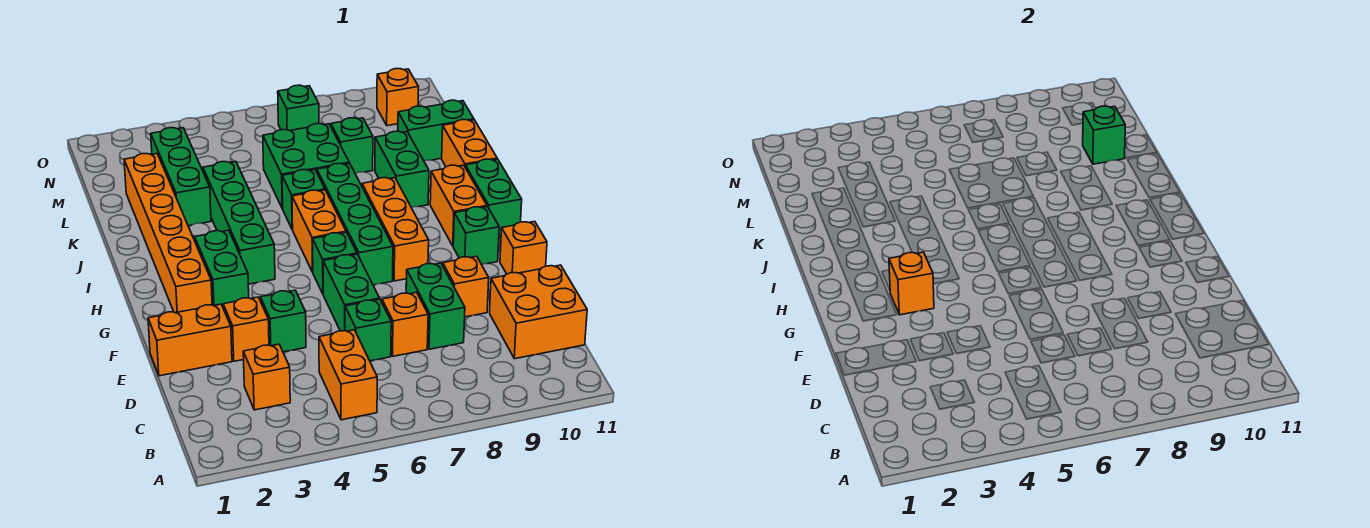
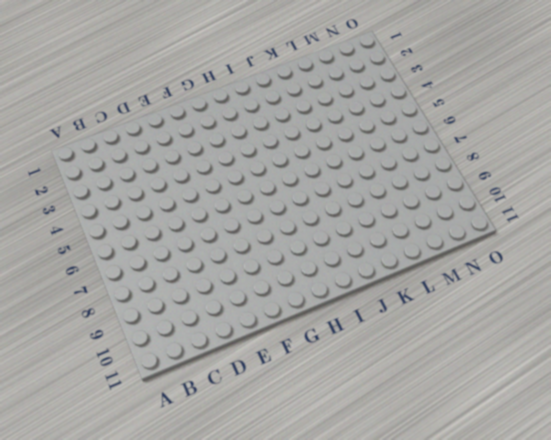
none -> orange brick B5:C5 level 1
none -> orange brick C3 level 1
none -> orange brick C10:D11 level 1
none -> green brick D6 level 1

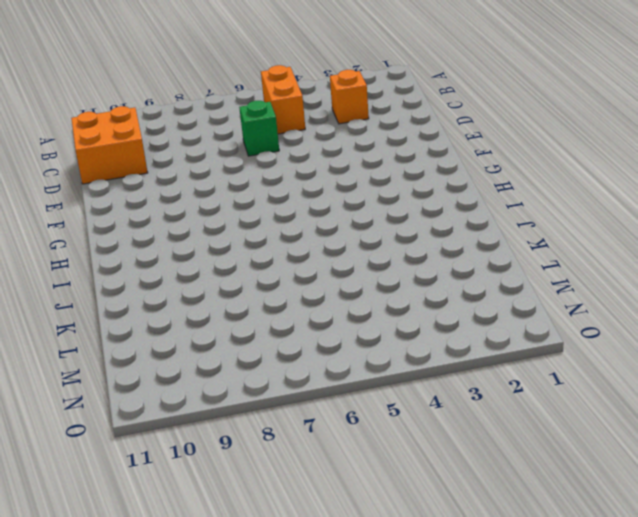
none -> orange brick D7 level 1
none -> green brick D8:E8 level 1
none -> orange brick E1:E2 level 1
none -> orange brick E3 level 1

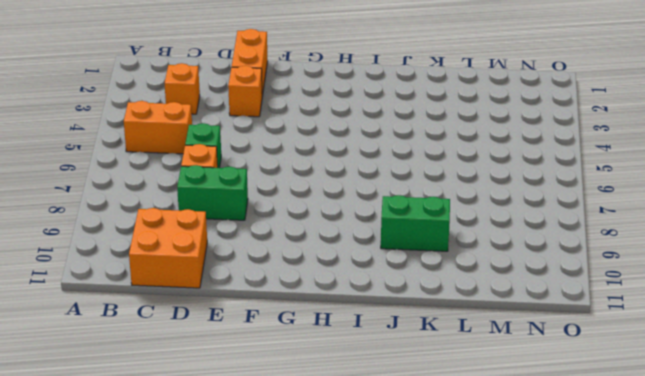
none -> green brick E4 level 1
none -> green brick E6:F6 level 1
none -> orange brick E9 level 1
none -> orange brick F11 level 1

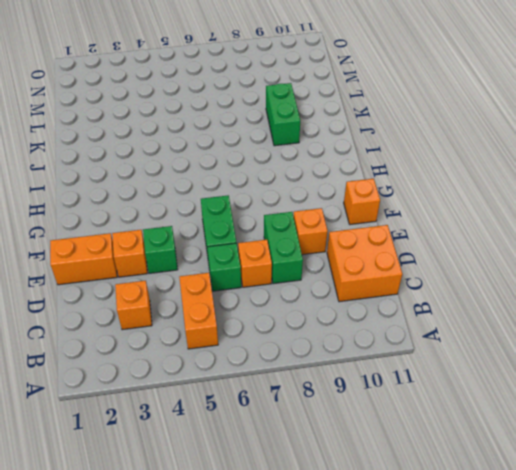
none -> orange brick G2:L2 level 1
none -> green brick G3:H3 level 1
none -> green brick G6 level 1
none -> green brick G7:J7 level 1

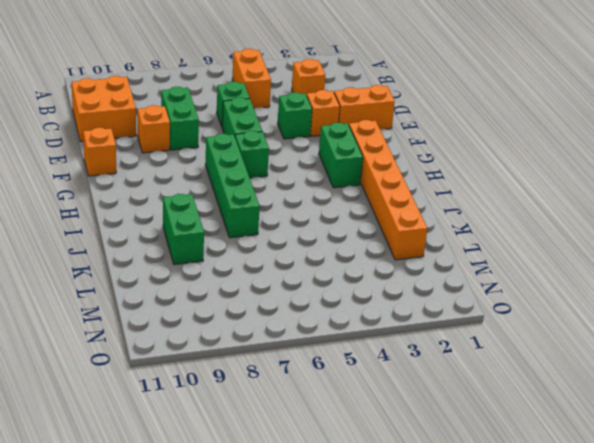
none -> orange brick D7 level 1
none -> orange brick G8:I8 level 1
none -> green brick G10 level 1
none -> green brick H4:K4 level 1

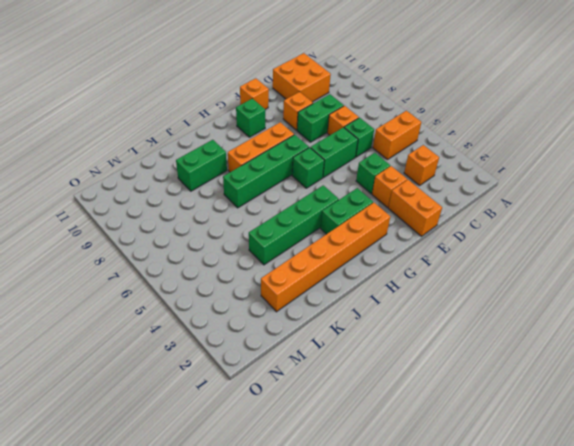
none -> orange brick H6:I6 level 1
none -> orange brick H10:I10 level 1
none -> green brick H11:I11 level 1
none -> green brick J6 level 1

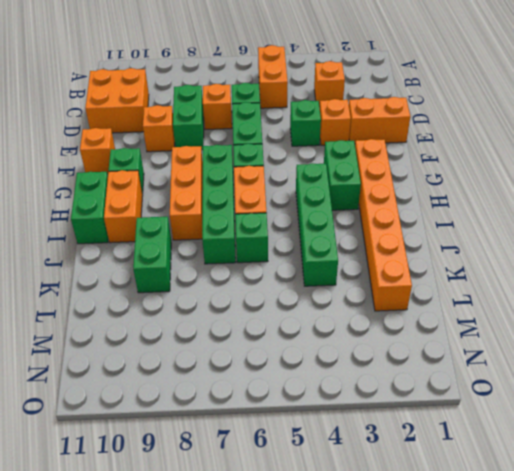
none -> orange brick J11:K11 level 1
none -> green brick K3:M3 level 1
none -> green brick K6:L7 level 1
none -> green brick L8 level 1

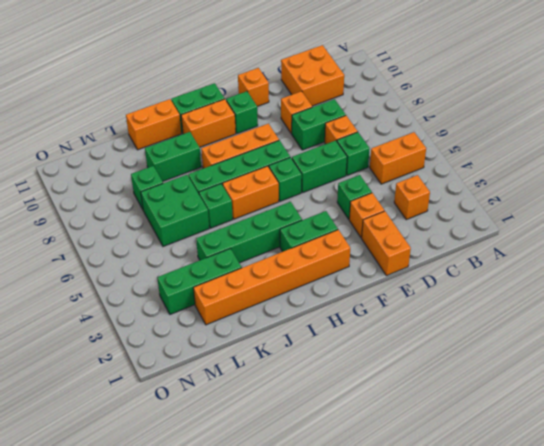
none -> green brick L10:L11 level 1
none -> green brick N7 level 1
none -> orange brick N10 level 1
none -> orange brick G3 level 2

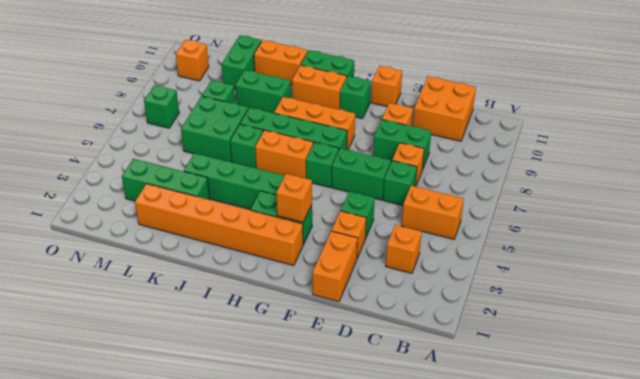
none -> green brick L10 level 2

